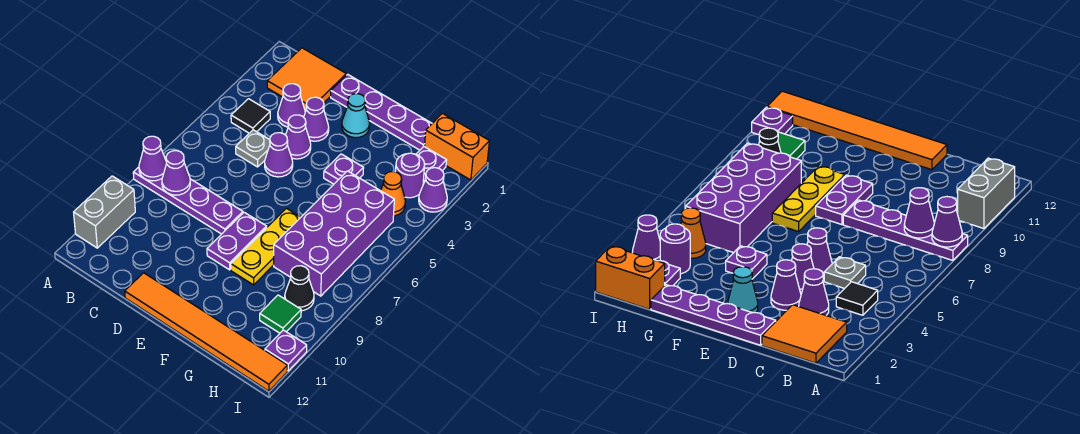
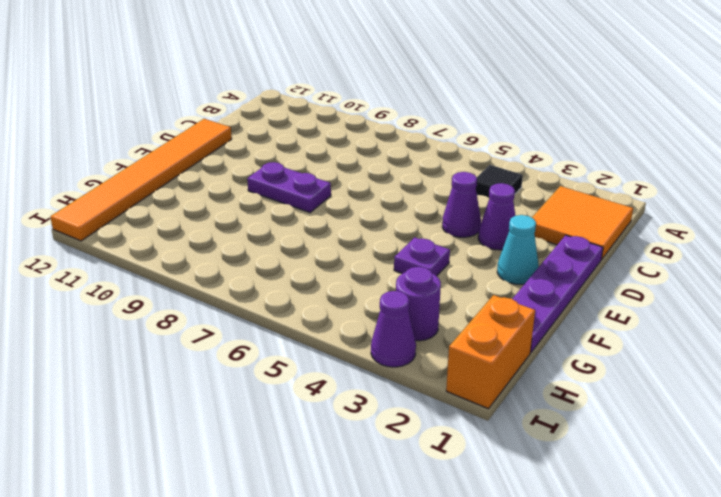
none -> purple plate A8:D8 level 1
none -> grey brick A10:A11 level 1
none -> purple cone C3 level 1

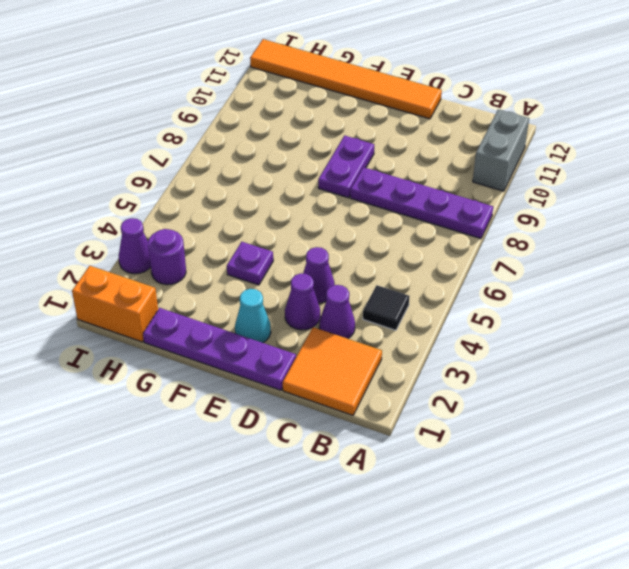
none -> grey plate C5 level 1
none -> purple cone D5 level 1
none -> yellow plate F7:F9 level 1

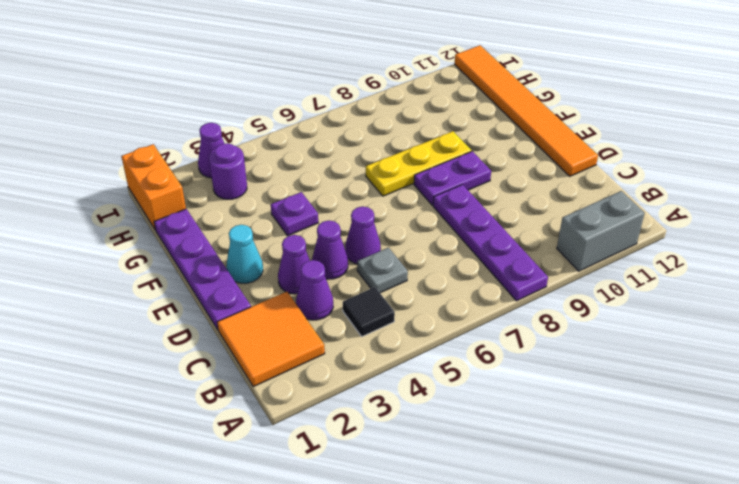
none -> purple brick G5:H8 level 1
none -> purple plate H2 level 1
none -> orange cone H4 level 1

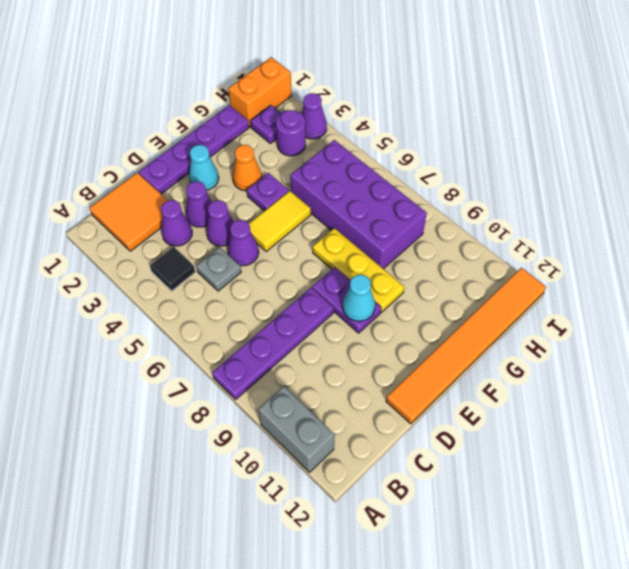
yellow tile E5:F5 level 1 -> none
cyan cone E9 level 2 -> none
orange cone F3 level 1 -> orange cone H4 level 1
none -> black cone H9 level 1
none -> green tile H10 level 1
none -> purple plate I11 level 1

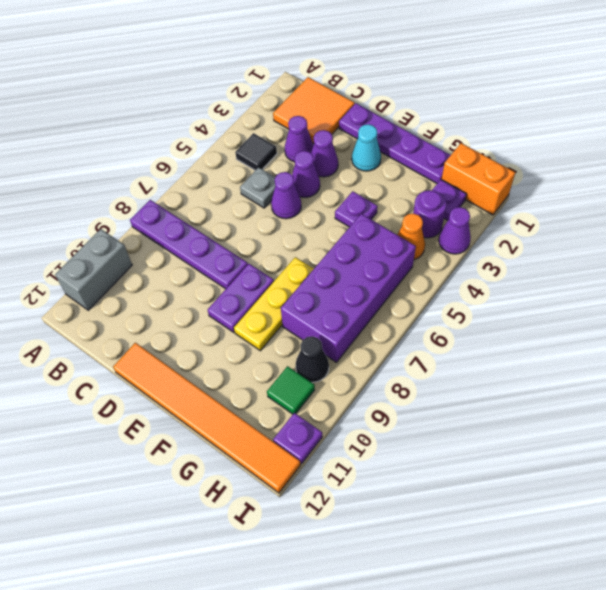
none -> purple cone A8 level 2
none -> purple cone B8 level 2

